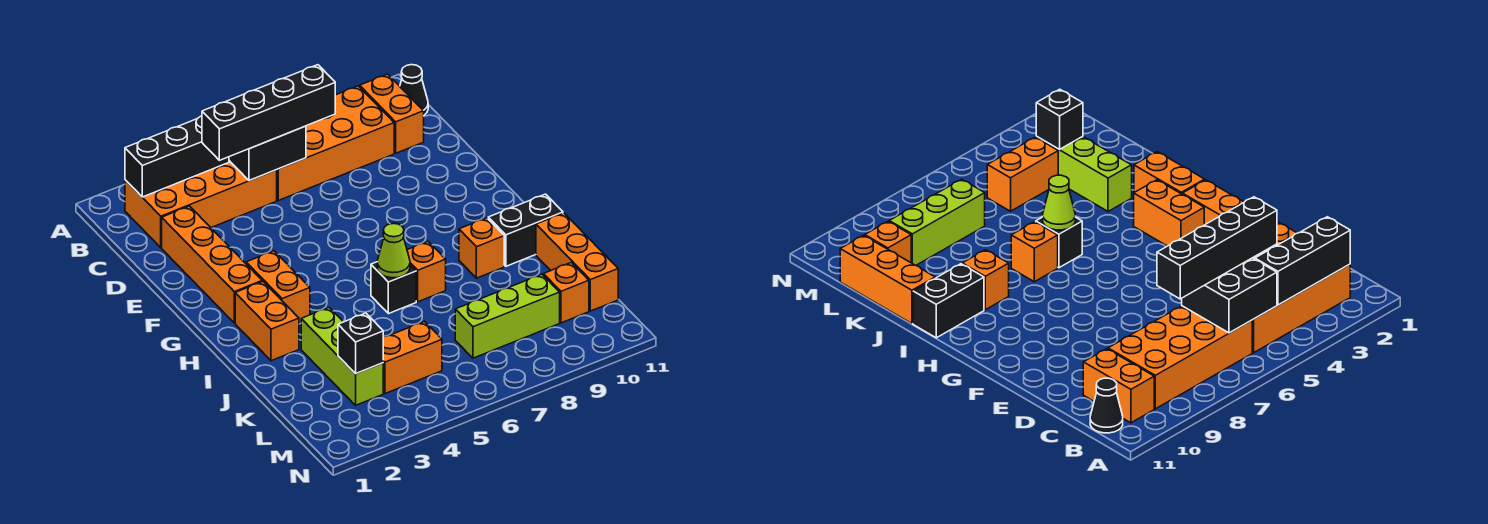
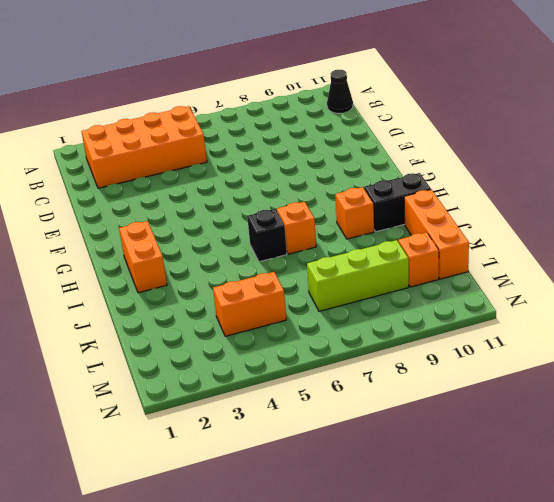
none -> orange brick B6:C9 level 1
none -> orange brick B10:C10 level 1
none -> orange brick D2:G2 level 1

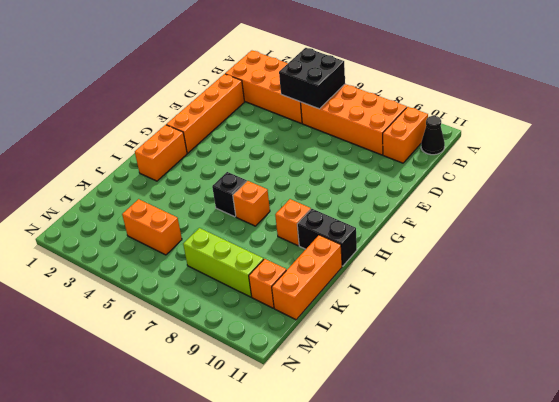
none -> orange brick G3:H3 level 1
none -> lime brick J3:L3 level 1
none -> black brick B2:B4 level 2

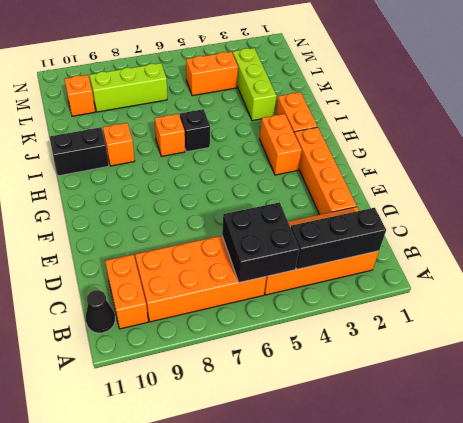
none -> orange brick J11:L11 level 1
none -> lime cone I6 level 2
none -> black brick L3 level 2

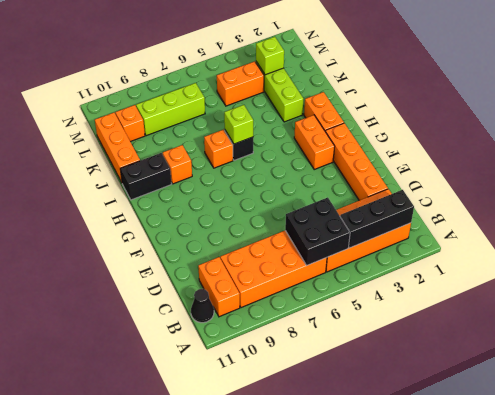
lime brick I6 level 2 -> lime cone I6 level 2
lime brick L3 level 2 -> black brick L3 level 2
none -> black brick C4:C7 level 3

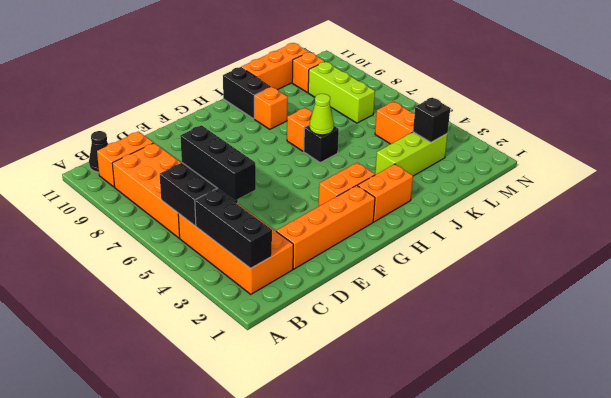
black brick C4:C6 level 3 -> black brick C4:C7 level 3

